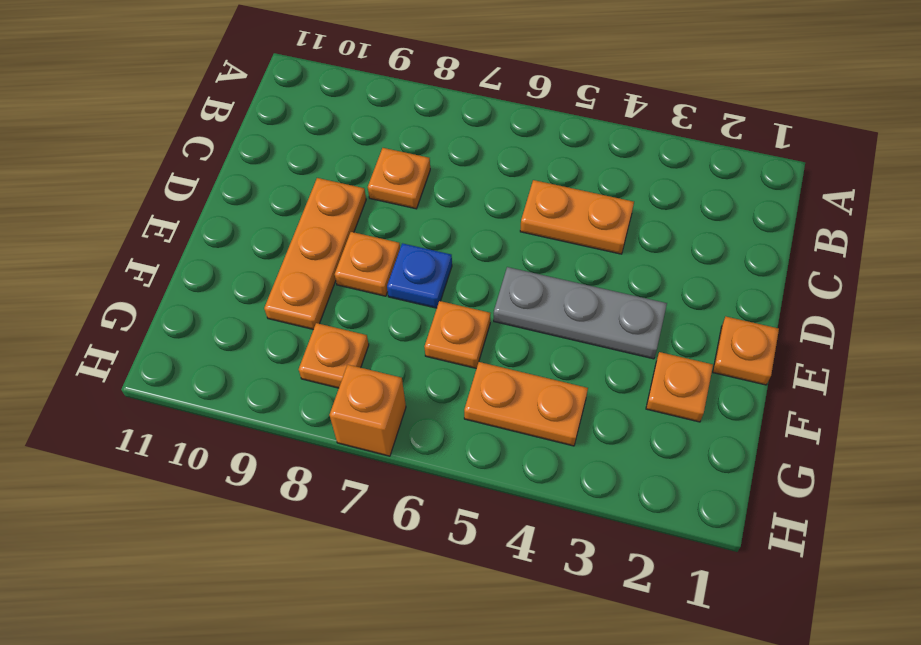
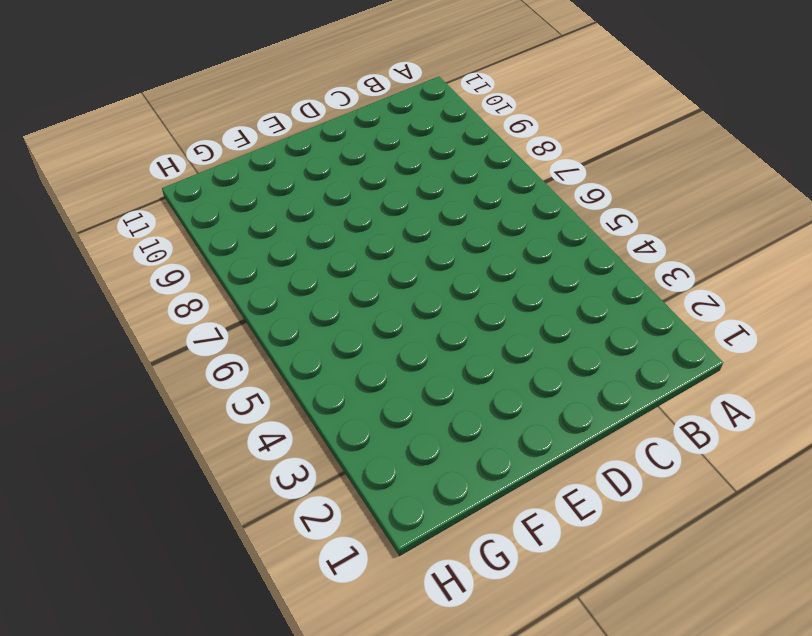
none -> orange plate C4:C5 level 1
none -> orange plate C8 level 1
none -> orange plate D9:F9 level 1

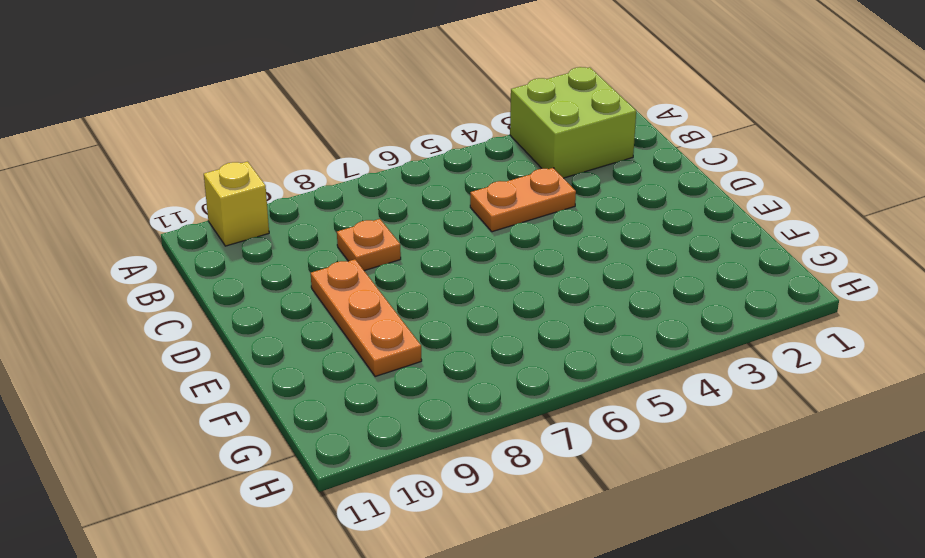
lime brick A2:B3 level 1 -> none
yellow brick A10 level 1 -> none
none -> orange plate E1 level 1
none -> grey plate E3:E5 level 1
none -> blue plate E7 level 1

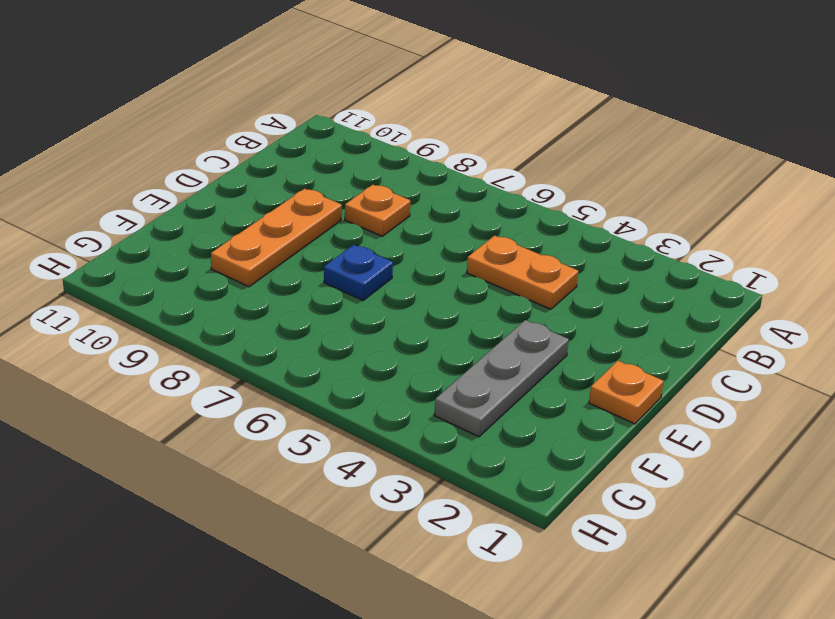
grey plate E3:G3 level 1 -> grey plate E3:E5 level 1
none -> orange plate E8 level 1
none -> orange plate F2 level 1
none -> orange plate F6 level 1

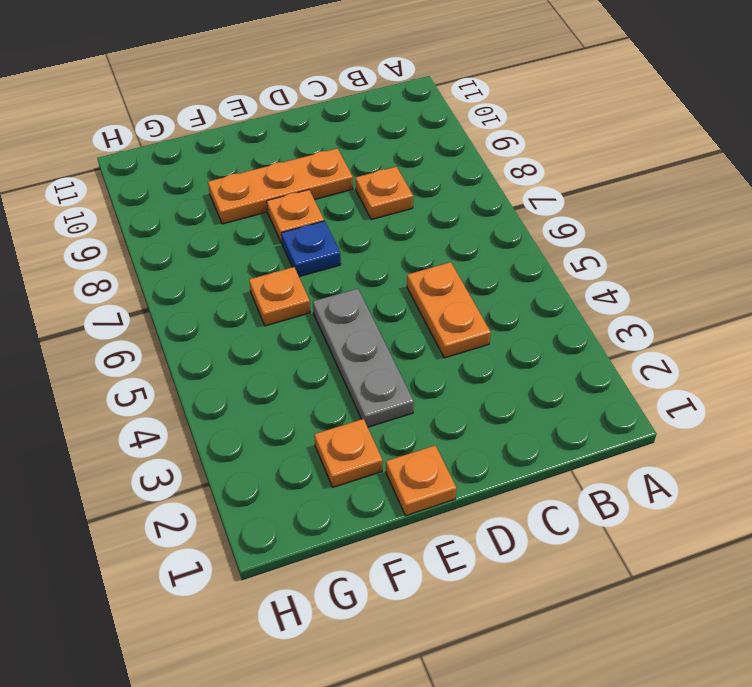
none -> orange plate G4:G5 level 1
none -> orange plate G8 level 1
none -> orange brick H7 level 1

